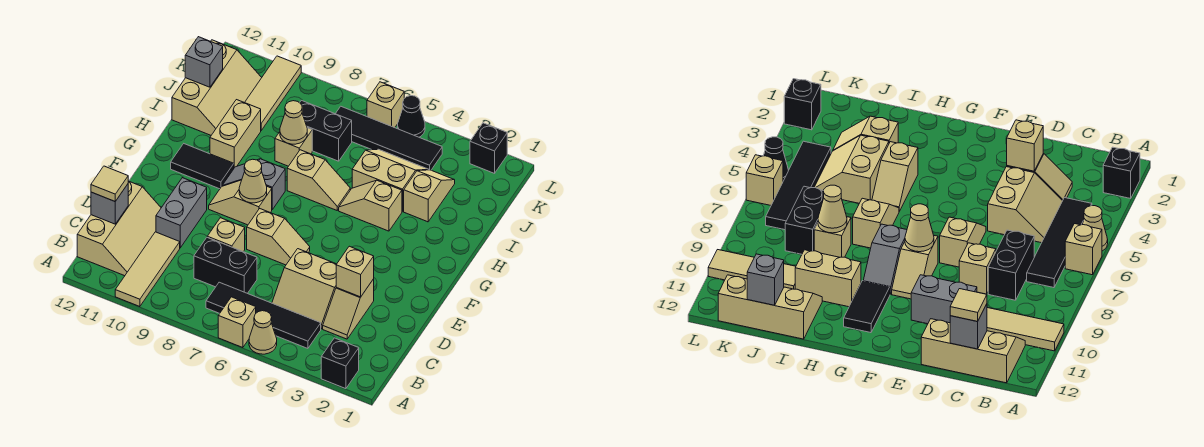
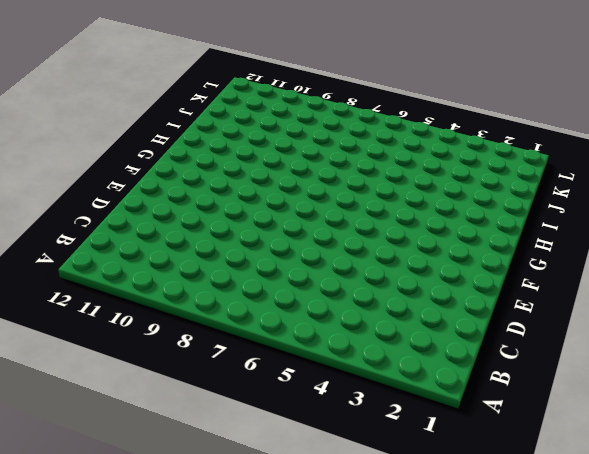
none -> black brick A2 level 1
none -> tan cone A5 level 1
none -> tan brick A6 level 1
none -> tan tile A10:C10 level 1

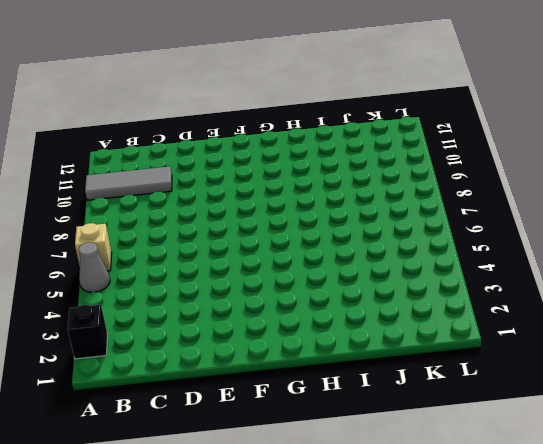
grey cone A5 level 1 -> tan cone A5 level 1
grey tile A10:C10 level 1 -> tan tile A10:C10 level 1
none -> black tile B4:B7 level 1
none -> tan slope B11:D12 level 1 top 12
none -> tan slope C3:D3 level 1 top D
none -> tan slope C4:D5 level 1 top D

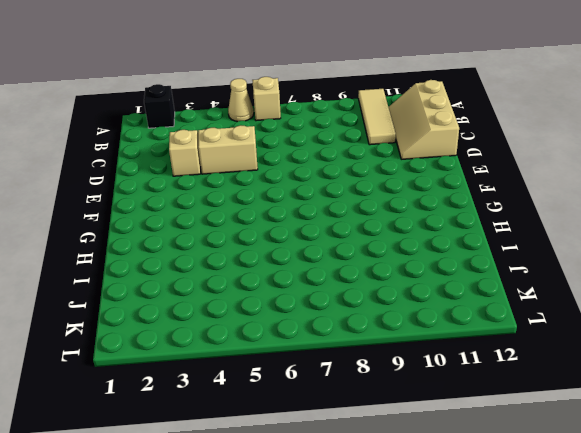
none -> black tile B4:B7 level 1
none -> black brick C7:C8 level 1
none -> tan brick D8 level 1
none -> grey brick D10:E10 level 1

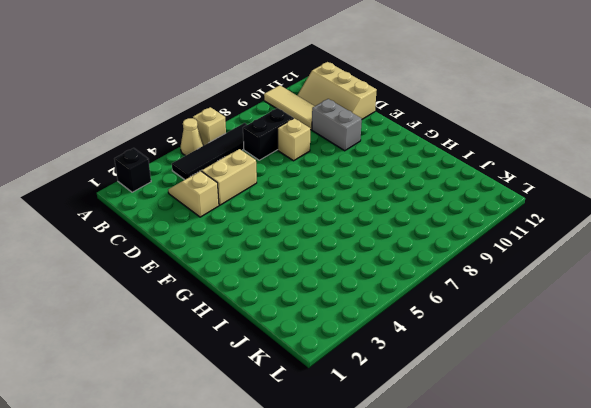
none -> tan slope E6:E7 level 1 top 7
none -> tan slope F8:F9 level 1 top 8
none -> grey slope G8:G9 level 1 top 8
none -> black tile G10:G11 level 1

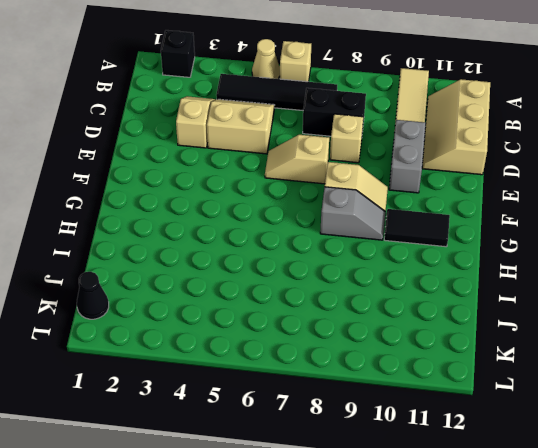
black cone K1 level 1 -> black cone L5 level 1
none -> tan slope H4:H5 level 1 top 4
none -> tan slope H6:H7 level 1 top 7
none -> tan brick H10:I10 level 1
none -> tan slope I3:J3 level 1 top I

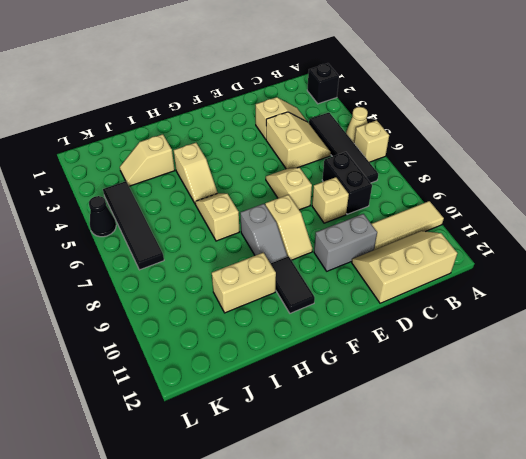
none -> tan slope I4:J5 level 1 top I
none -> tan brick I8 level 1
none -> tan slope I11:K12 level 1 top 12
none -> black brick J7:J8 level 1

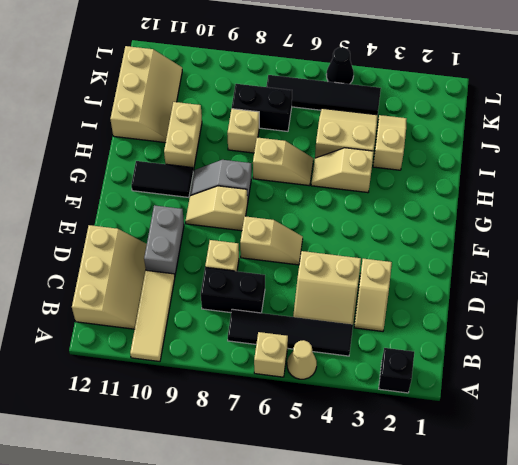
none -> tan tile J10:L10 level 1
none -> black brick L2 level 1
none -> tan brick L6 level 1
none -> grey brick C12 level 2

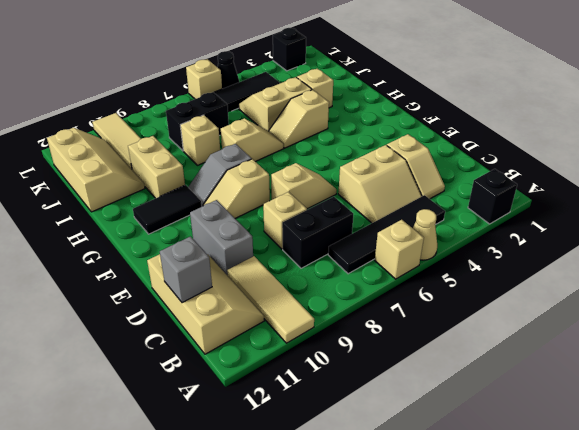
none -> tan brick D3 level 2
none -> tan cone F8 level 2
none -> tan cone I8 level 2
none -> grey brick J12 level 2

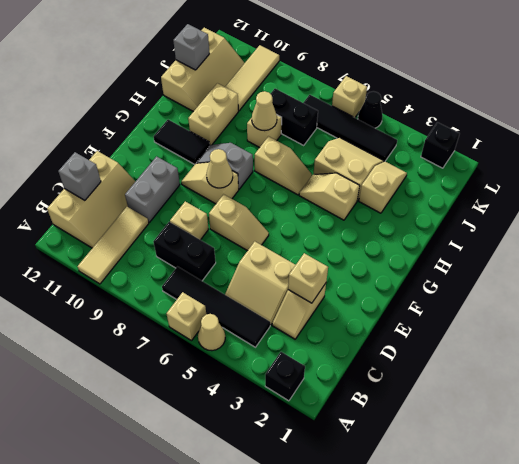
none -> tan tile C12 level 3

